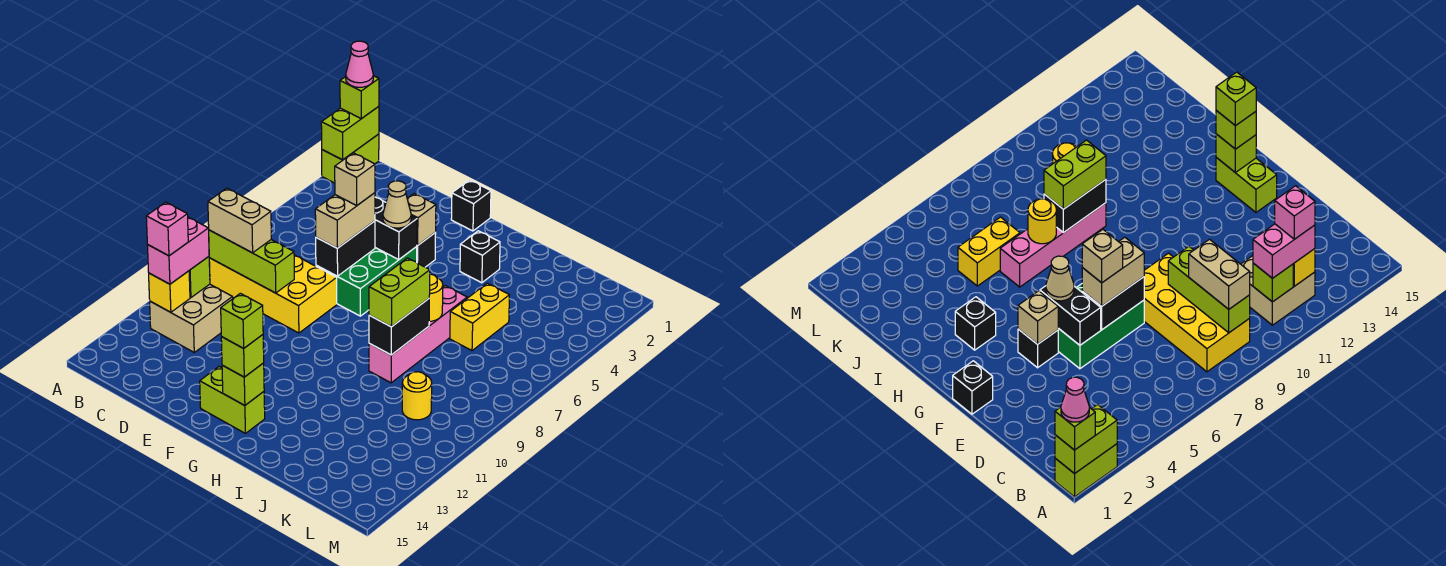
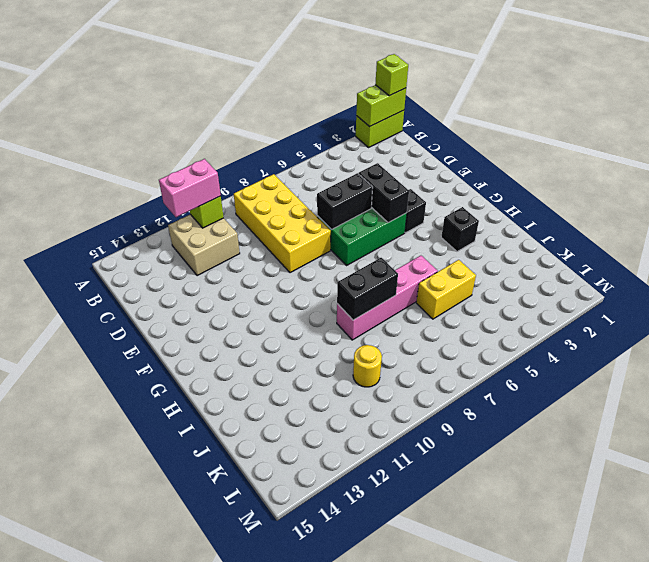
none -> black brick F1 level 1
none -> lime brick F14:G14 level 1
none -> lime brick B9:D9 level 2
none -> yellow brick B12 level 2

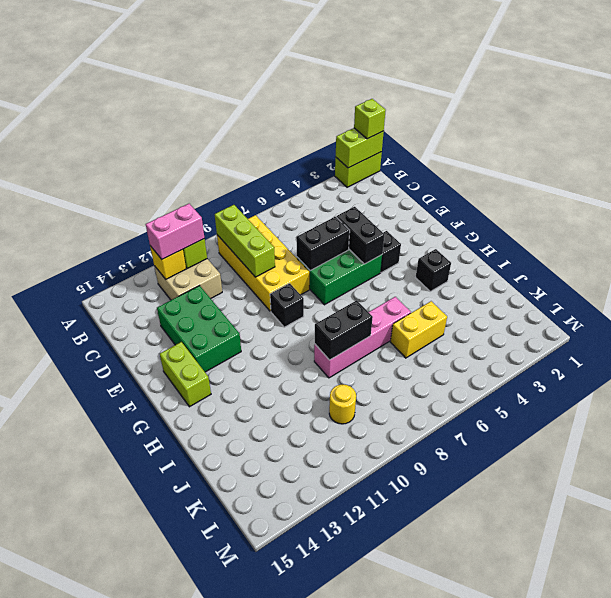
green brick D12:F13 level 1 -> none
black brick F9 level 1 -> black brick F1 level 1
none -> tan brick F4 level 2
none -> lime brick G14 level 2
none -> yellow round brick I7 level 2
none -> tan brick B9:C9 level 3

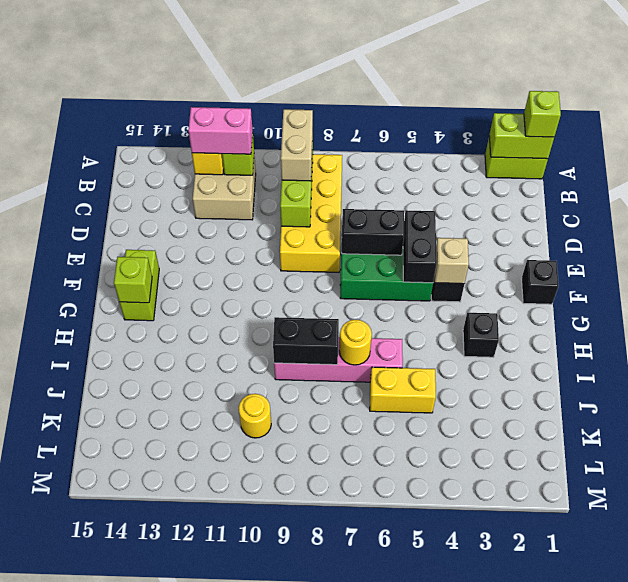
none -> tan brick E6:E7 level 3
none -> tan cone F5 level 3
none -> lime brick G14 level 3
none -> lime brick I8:I9 level 3

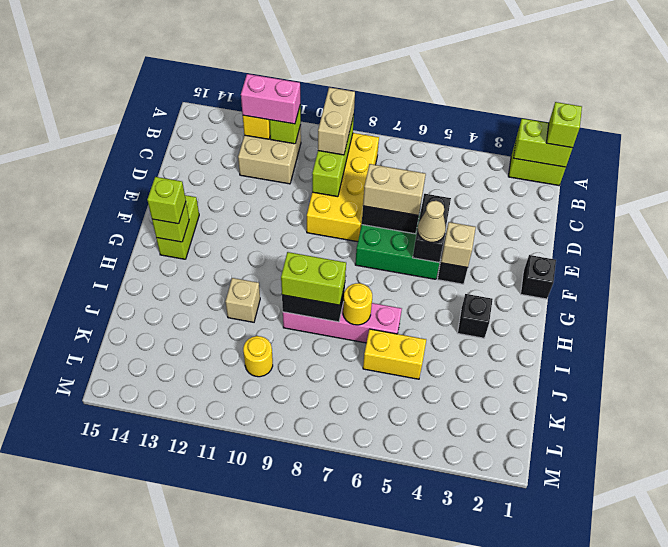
tan brick I11 level 1 -> tan brick E6 level 4
none -> pink cone A1 level 4
none -> pink brick B12 level 4
none -> lime brick G14 level 4

